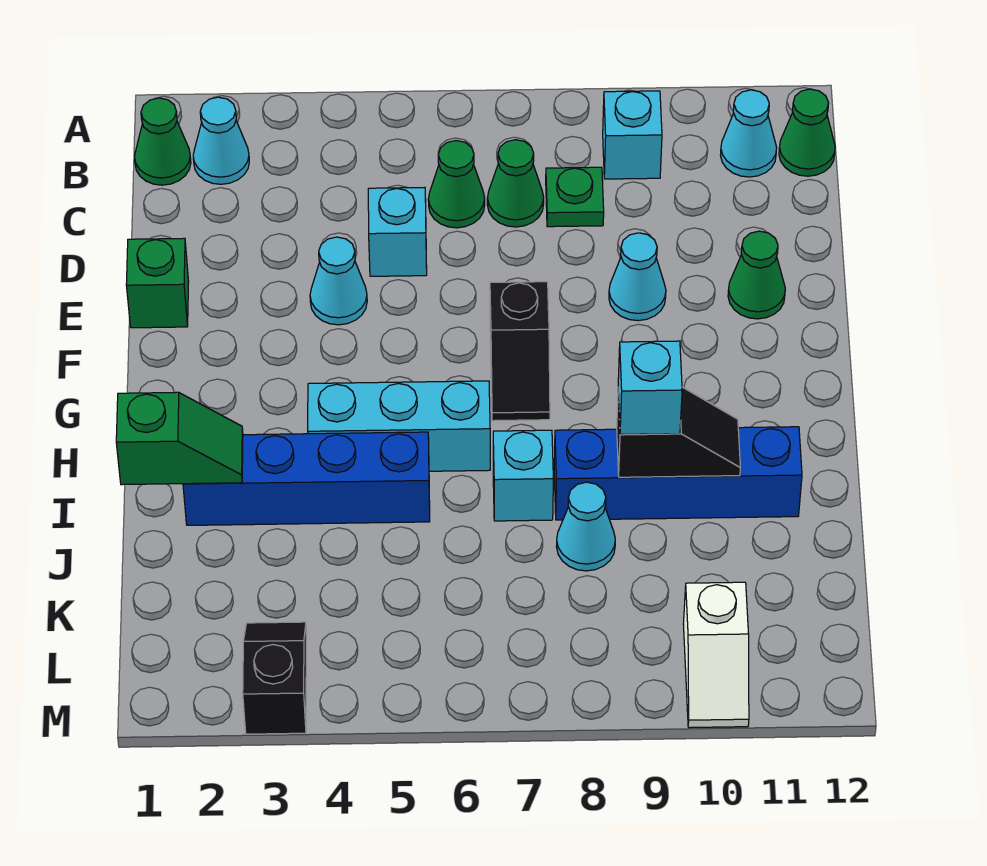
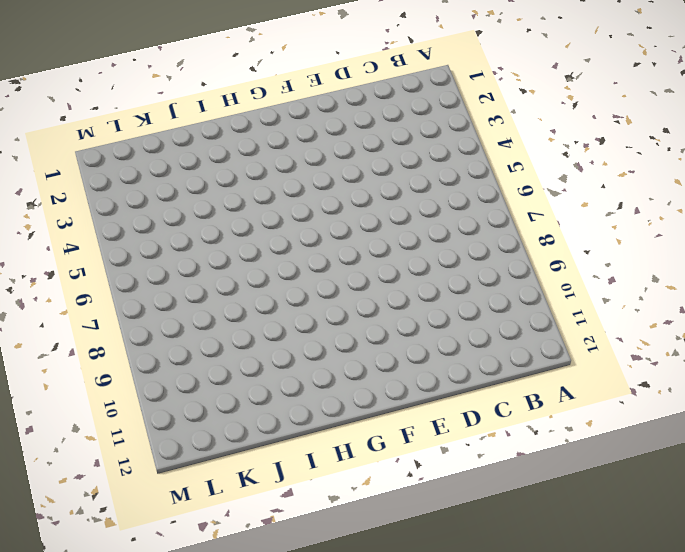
none -> green cone B1 level 1
none -> cyan cone B2 level 1
none -> cyan brick B9 level 1

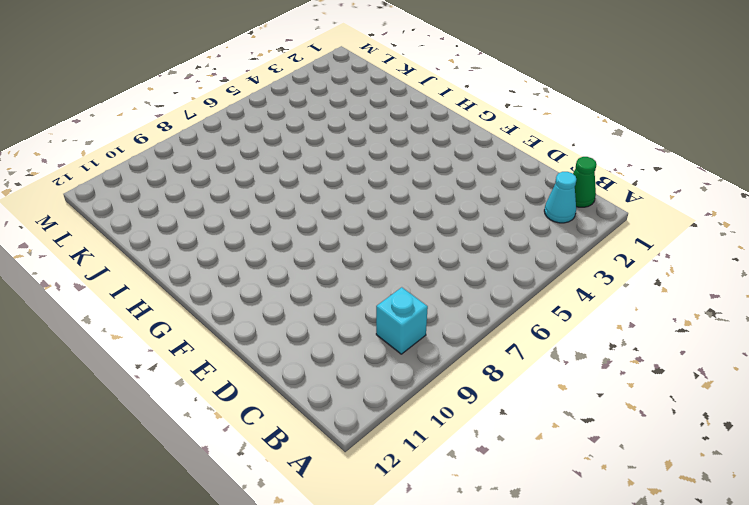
none -> cyan cone B11 level 1
none -> green cone B12 level 1
none -> green cone C6 level 1

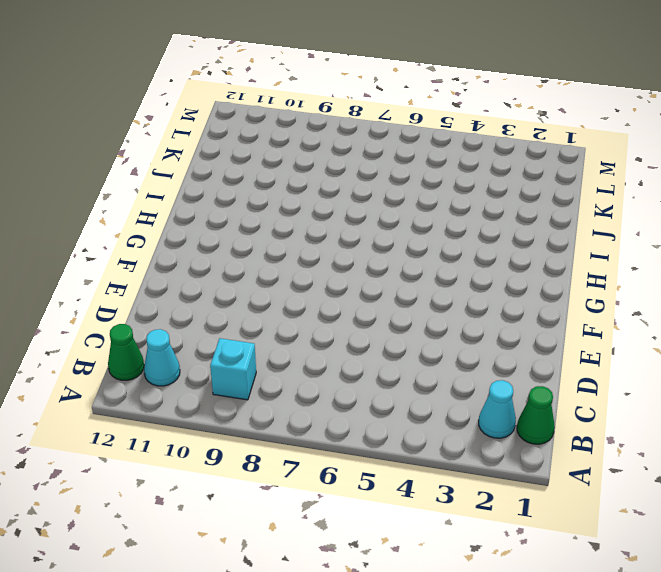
none -> green cone C6 level 1
none -> green cone C7 level 1
none -> green plate C8 level 1

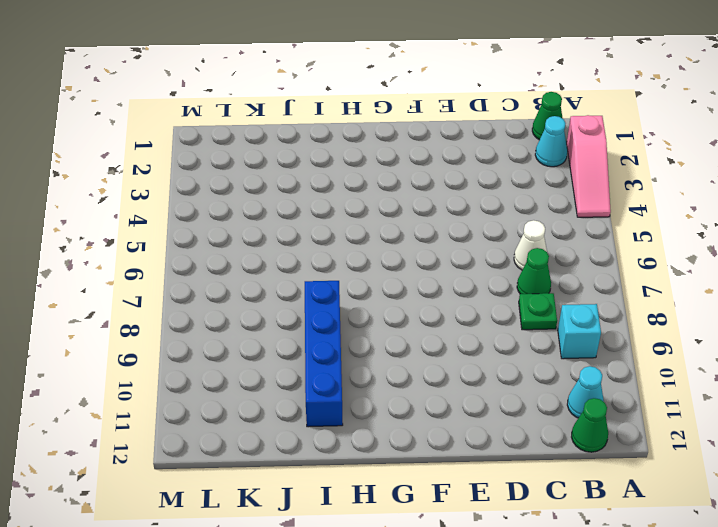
pink slope A2:A4 level 1 top 2 -> none
white cone C6 level 1 -> green cone C6 level 1
none -> cyan brick D5 level 1
none -> green brick E1 level 1
none -> cyan cone E4 level 1

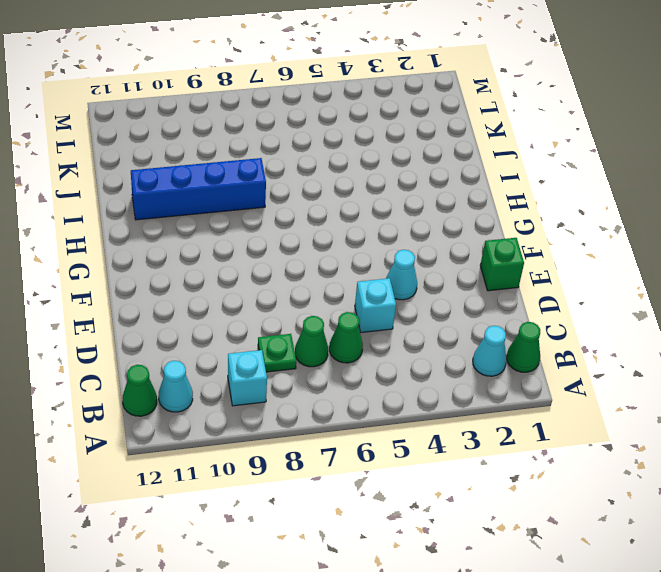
none -> cyan cone E9 level 1
none -> green cone E11 level 1
none -> black slope F7:G7 level 1 top F

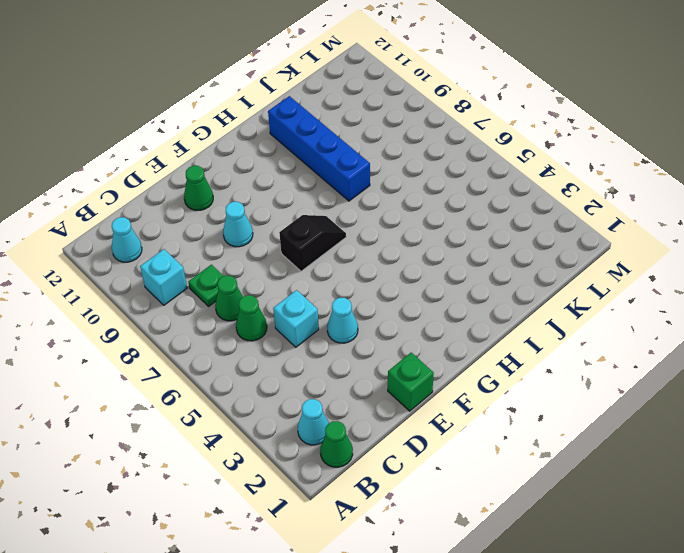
none -> green cone B12 level 1
none -> cyan brick H4:H6 level 1
none -> blue brick I2:I5 level 1

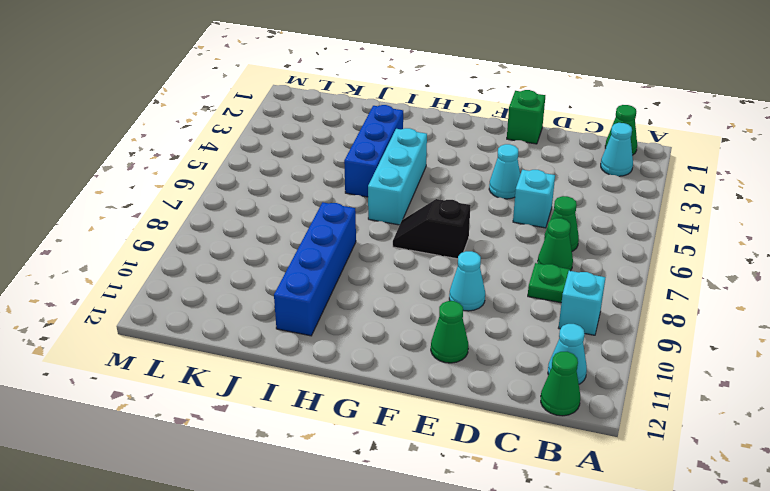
blue brick I3:I5 level 1 -> blue brick I2:I5 level 1
none -> cyan brick I7 level 1
none -> cyan cone J8 level 1
none -> black slope L3:M3 level 1 top M

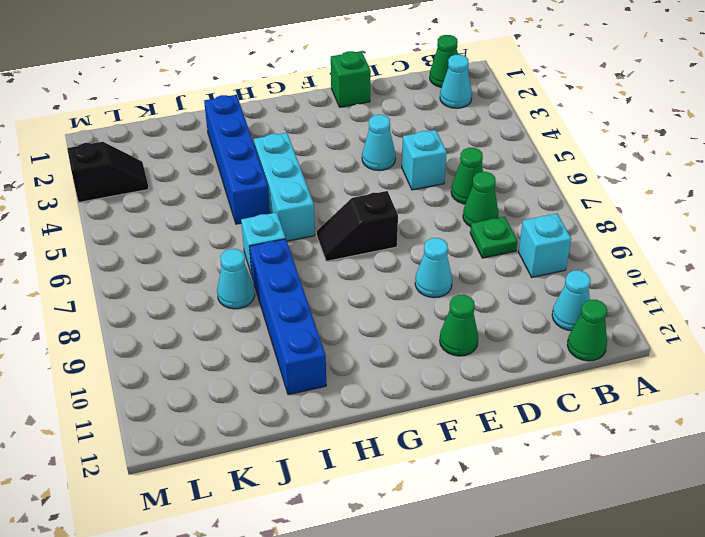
none -> white slope L10:M10 level 1 top L
none -> green slope I1:I2 level 2 top 1
none -> black slope I9:I10 level 2 top 9

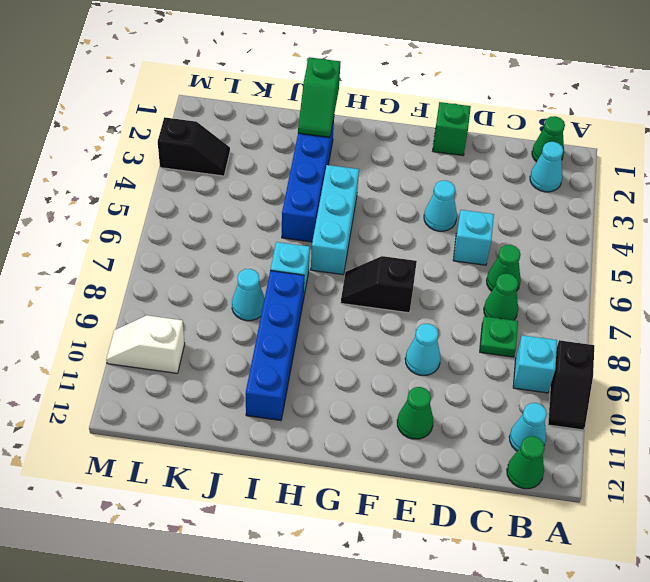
black slope A9:A10 level 1 top 9 -> black slope I9:I10 level 2 top 9
none -> cyan brick I9 level 3

